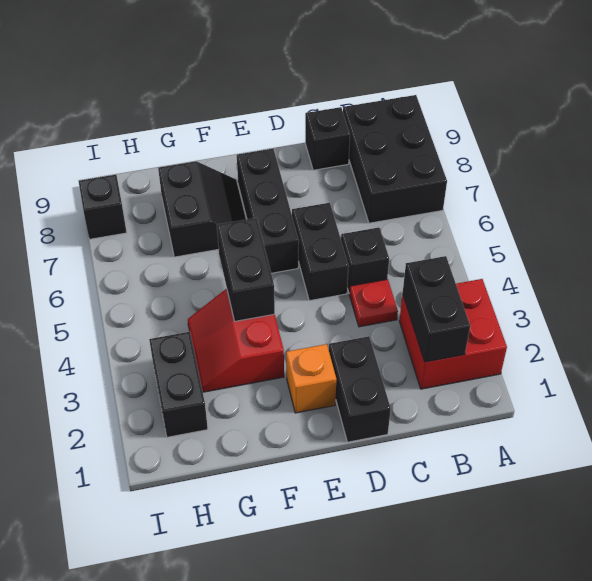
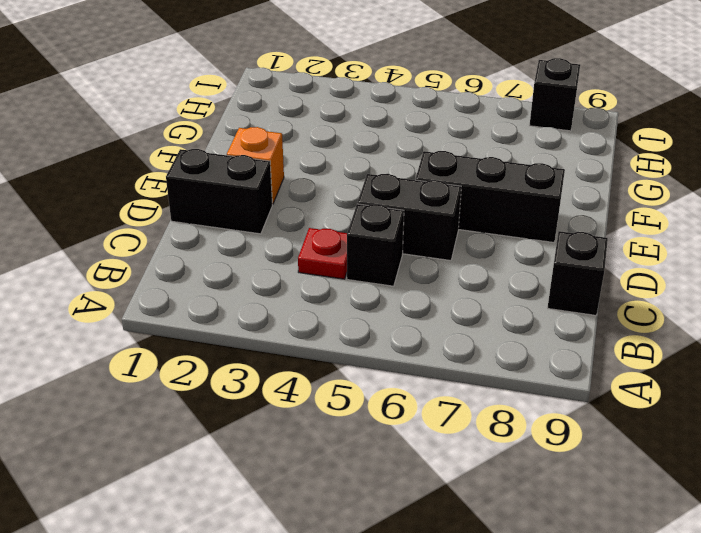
none -> red brick A2:B3 level 1
none -> black brick A7:B9 level 1
none -> red slope F3:G4 level 1 top F

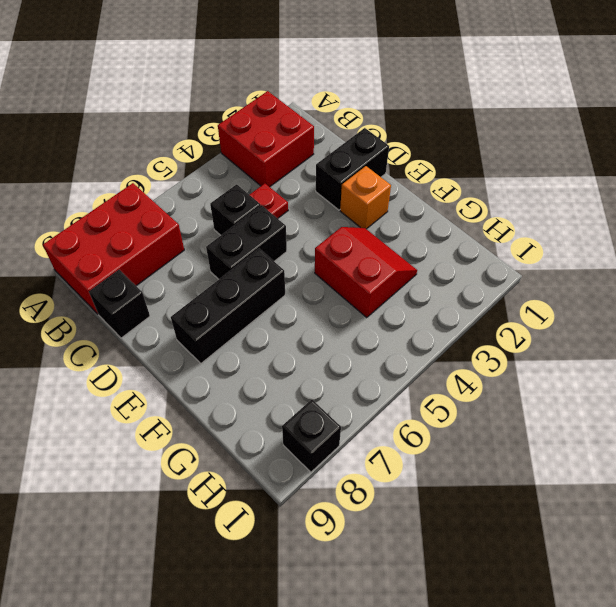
red brick A7:B9 level 1 -> black brick A7:B9 level 1
red slope F3:G4 level 1 top 4 -> red slope F3:G4 level 1 top F
none -> black slope F7:G8 level 1 top G
none -> black brick H2:H3 level 1
none -> black brick B2:B3 level 2

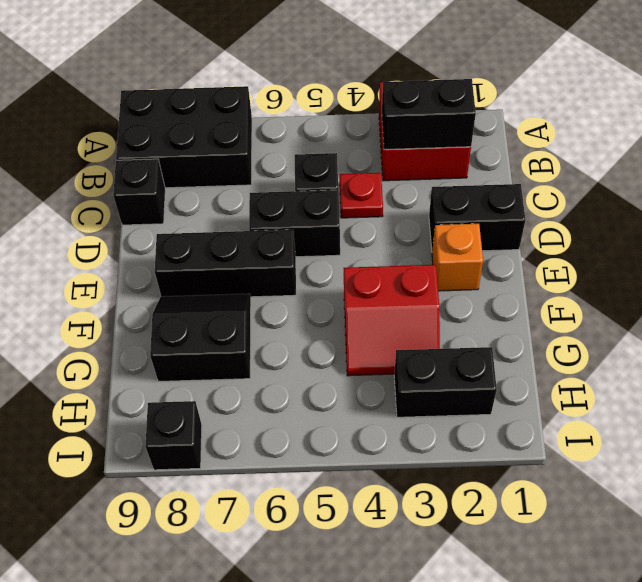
none -> black brick F4:F5 level 2

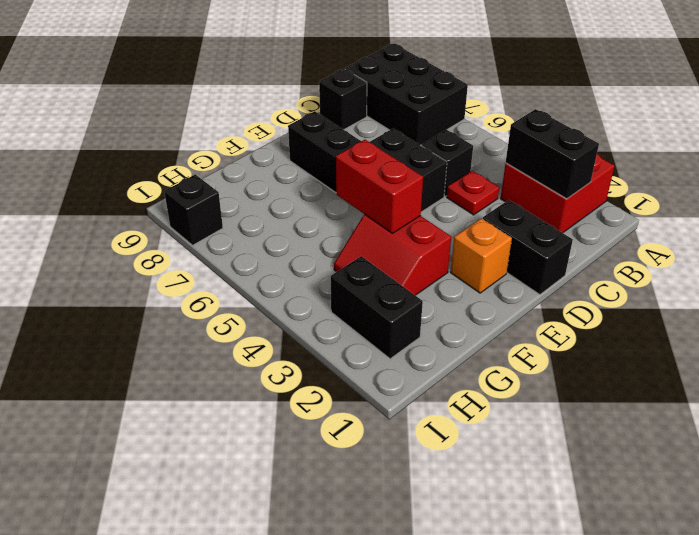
red brick F4:F5 level 2 -> black brick F4:F5 level 2
none -> black slope F7:G8 level 1 top G

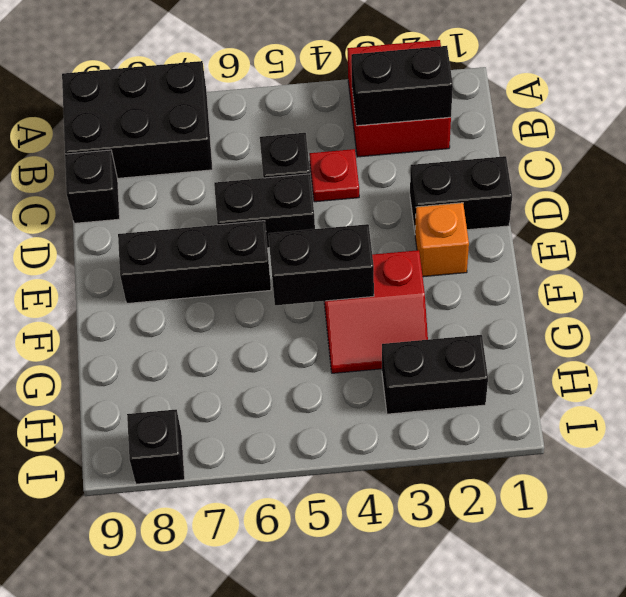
none -> black slope F7:G8 level 1 top G

